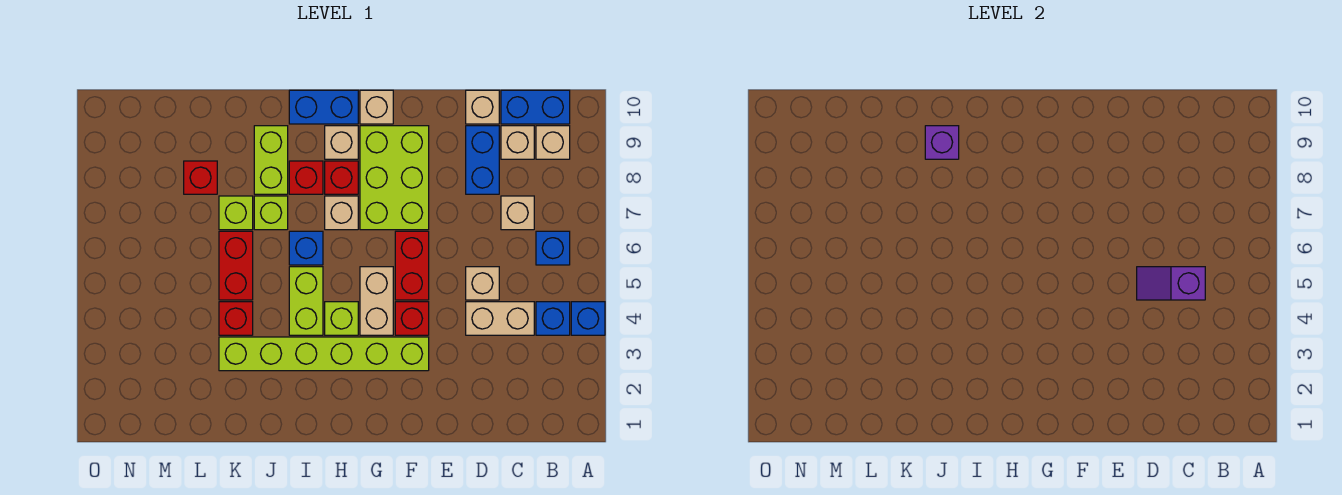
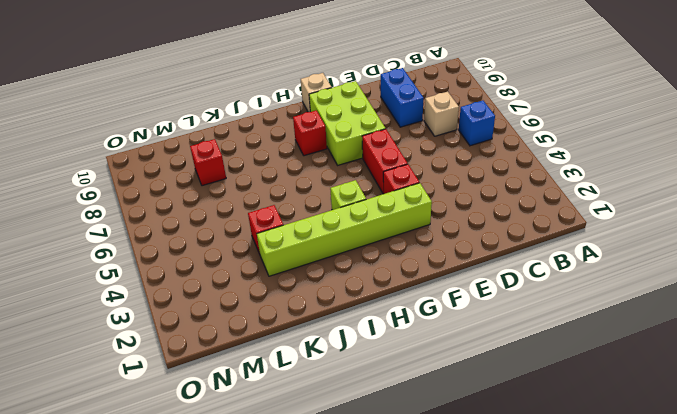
none -> blue brick A4 level 1
none -> blue brick B4 level 1
none -> tan brick B9 level 1
none -> blue brick B10:C10 level 1

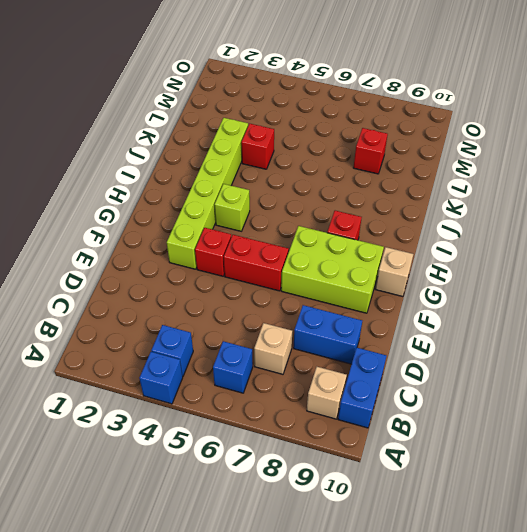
none -> tan brick C4:D4 level 1
none -> tan brick C9 level 1
none -> tan brick D5 level 1
none -> tan brick D10 level 1

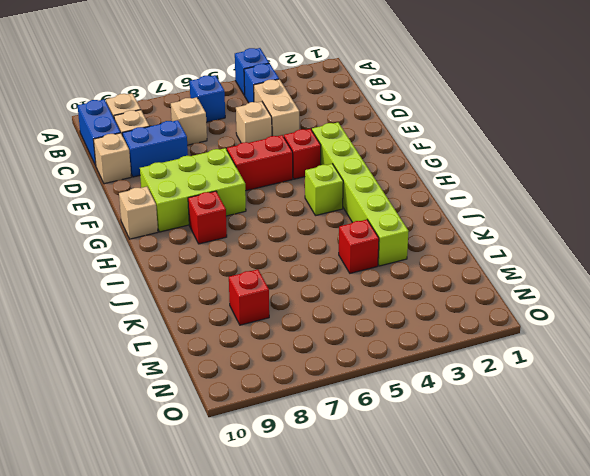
none -> tan brick G4:G5 level 1
none -> tan brick H7 level 1
none -> tan brick H9 level 1
none -> blue brick H10:I10 level 1

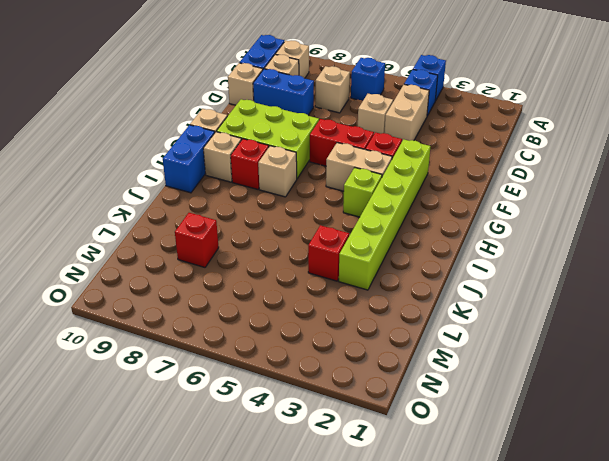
none -> lime brick I4:I5 level 1
none -> blue brick I6 level 1
none -> red brick I8 level 1
none -> lime brick J7 level 1

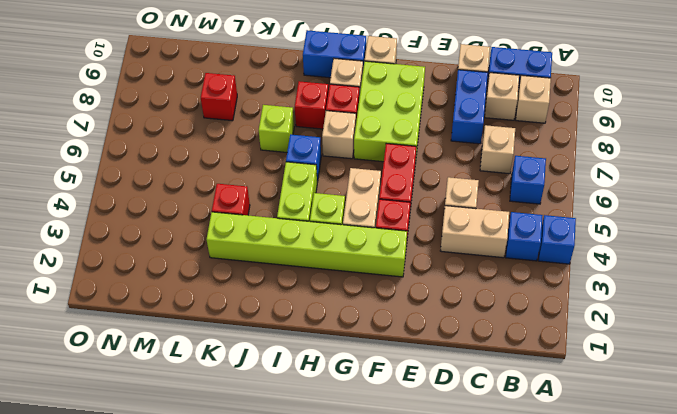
none -> lime brick J8:J9 level 1
none -> red brick K5:K6 level 1
none -> lime brick K7 level 1
none -> purple slope C5:D5 level 2 top C

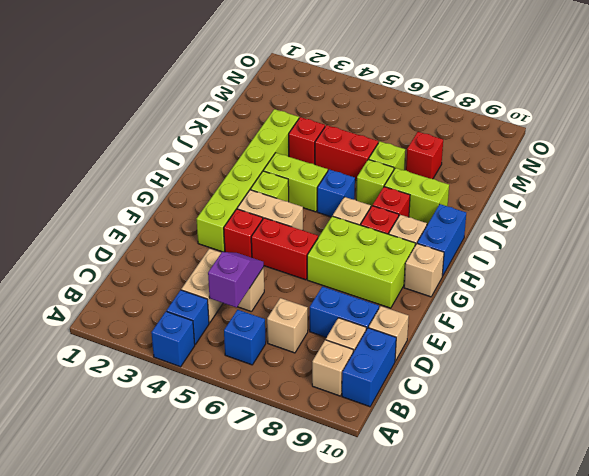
none -> purple brick J9 level 2

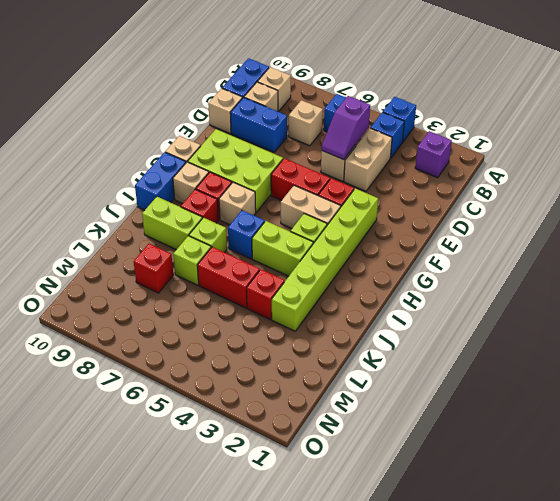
purple brick B2 level 1 -> purple brick J9 level 2

